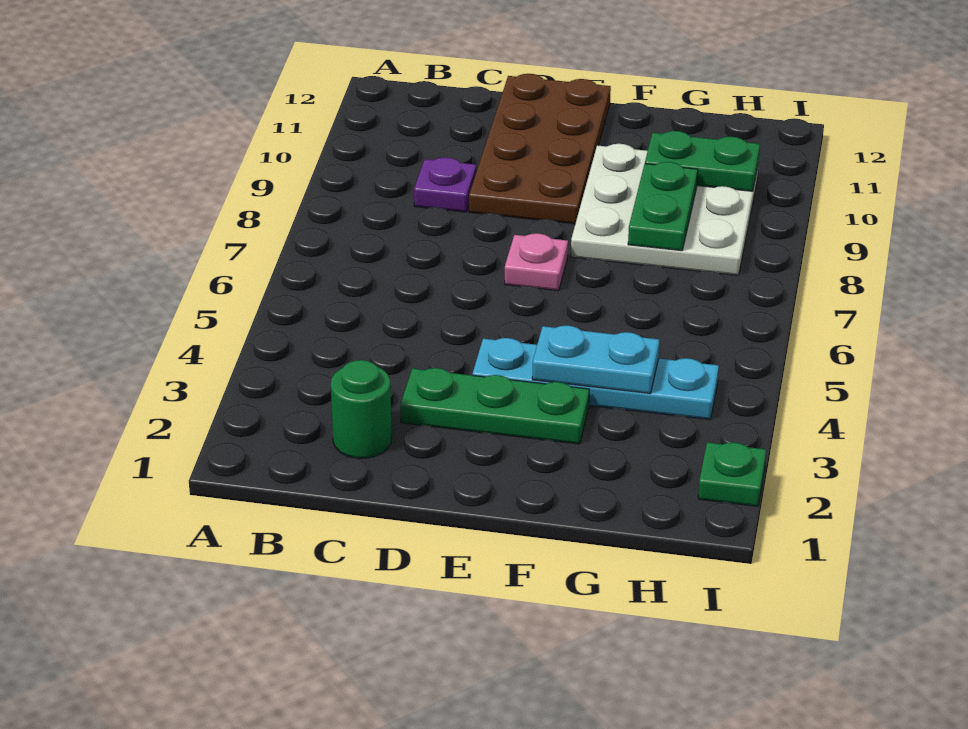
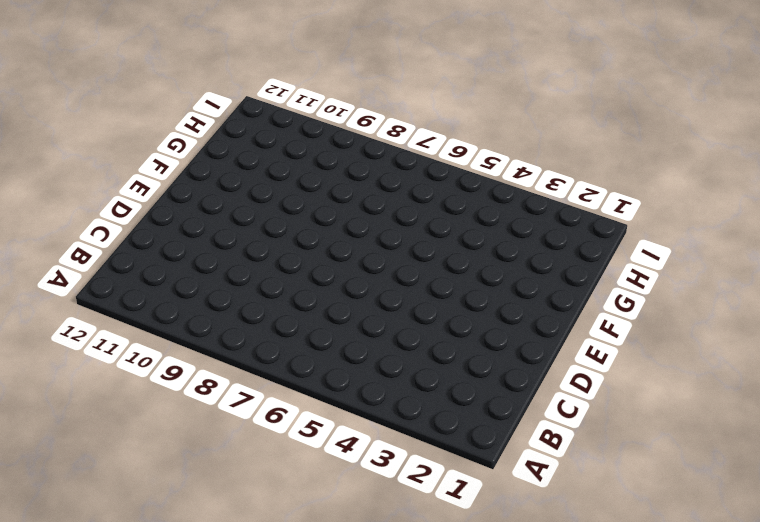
none -> green round brick C2 level 1
none -> purple plate C9 level 1

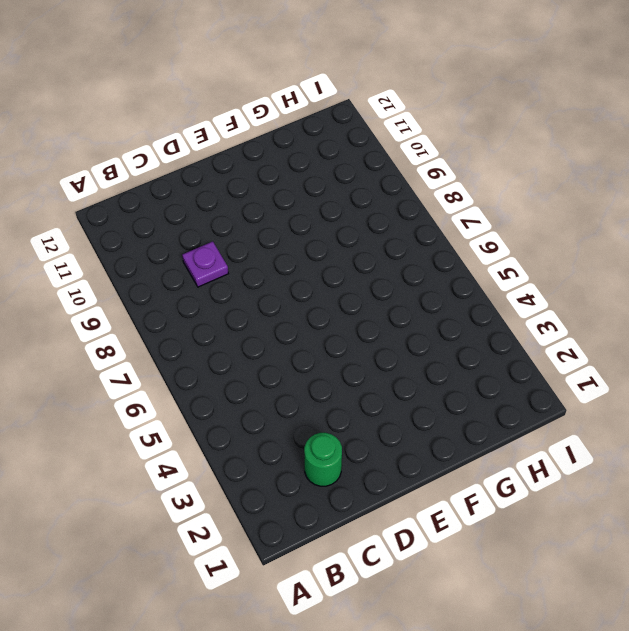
none -> green plate D3:F3 level 1
none -> brown plate D9:E12 level 1

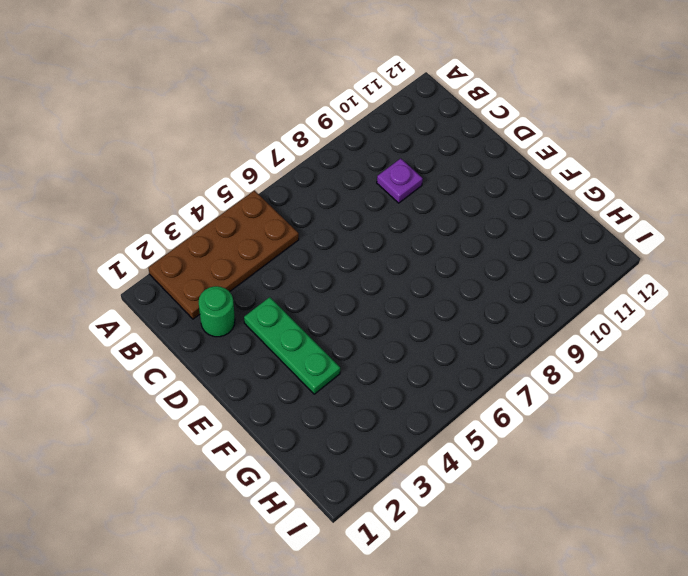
brown plate A2:B5 level 1 -> brown plate D9:E12 level 1
none -> cyan plate E4:H4 level 1
none -> pink plate E7 level 1

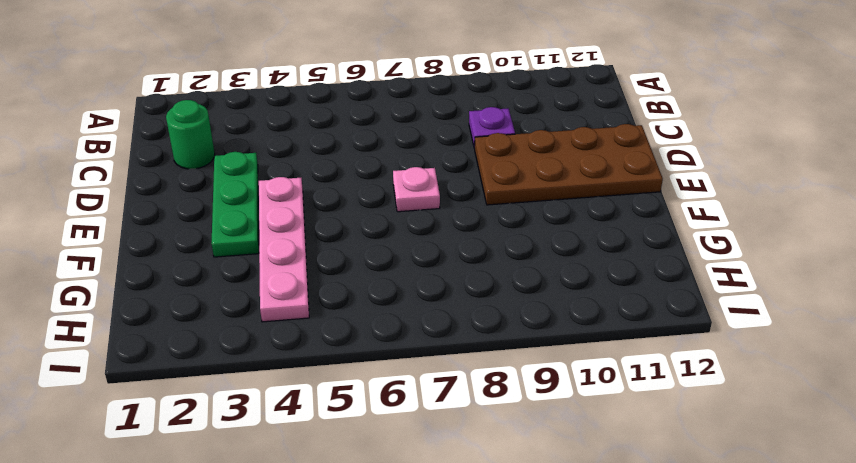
pink plate E4:H4 level 1 -> cyan plate E4:H4 level 1
none -> white plate F8:H10 level 1
none -> green plate I2 level 1

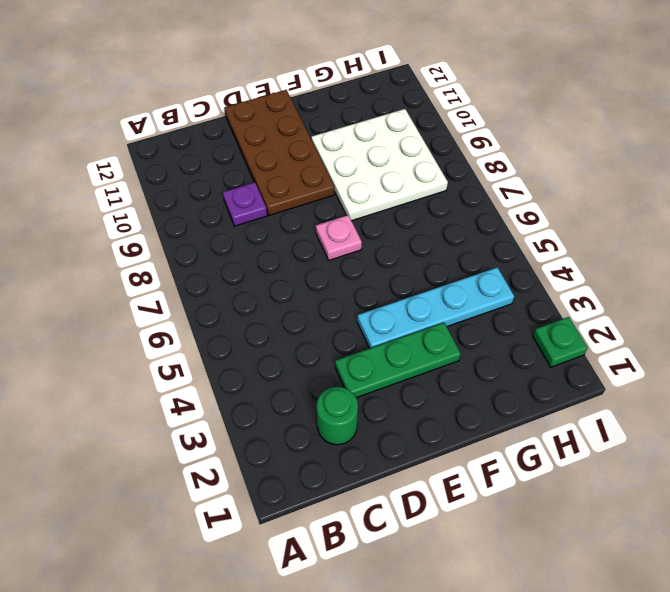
none -> cyan plate F4:G4 level 2
none -> green plate G8:G9 level 2

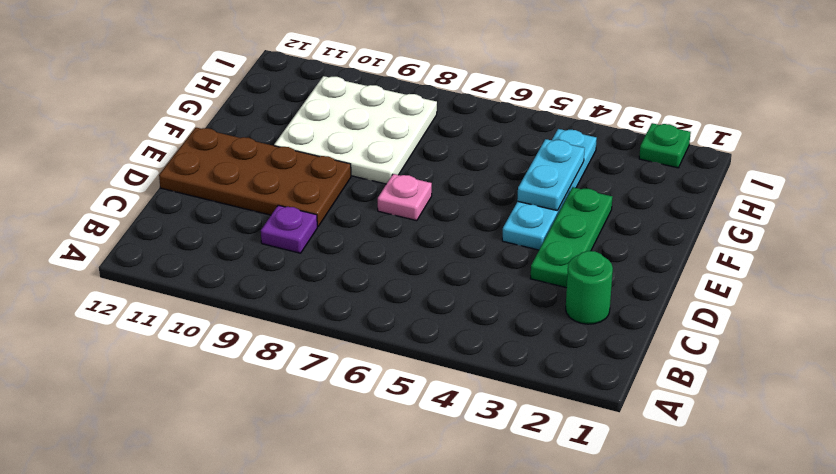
none -> green plate G8:G9 level 2
none -> green plate G10:H10 level 2

